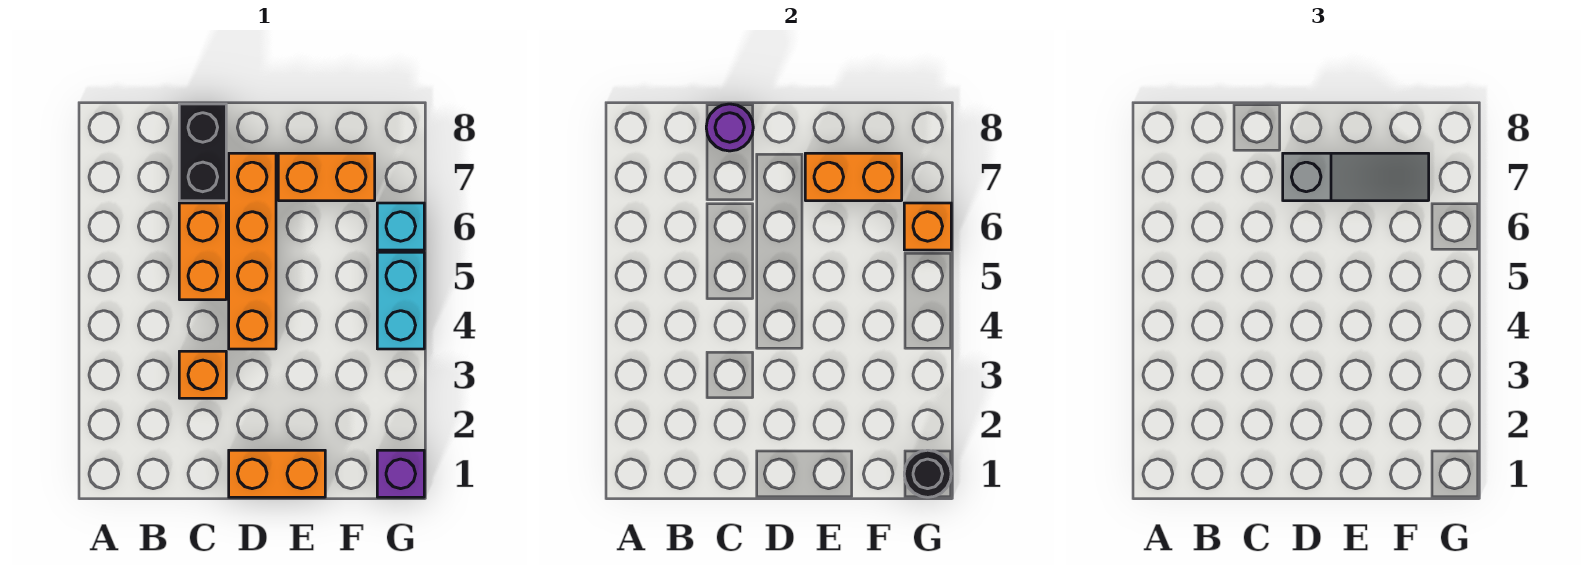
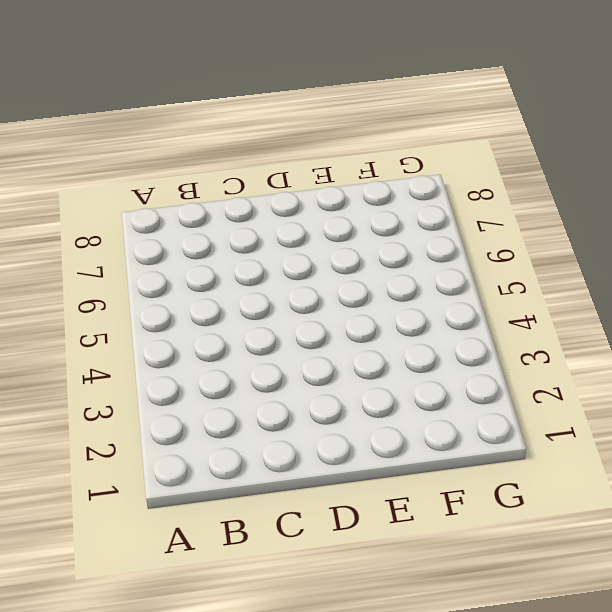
none -> orange brick C3 level 1
none -> orange brick C5:C6 level 1
none -> black brick C7:C8 level 1

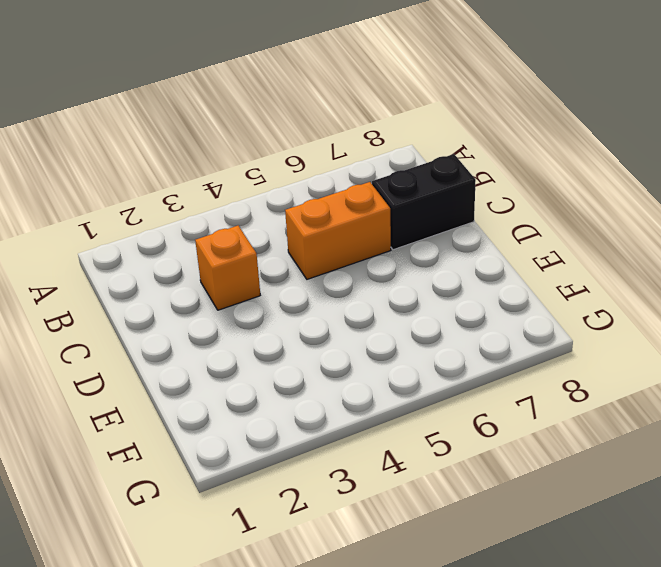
none -> orange brick D1:E1 level 1
none -> orange brick D4:D7 level 1
none -> orange brick E7:F7 level 1

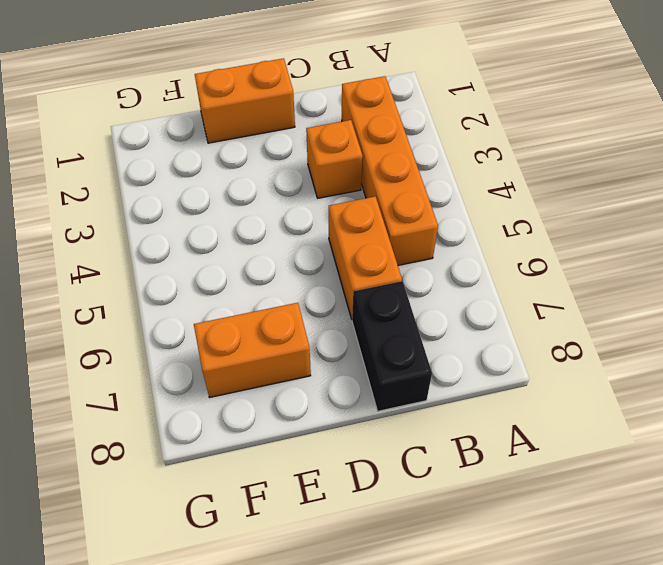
orange brick B2:B5 level 1 -> orange brick D4:D7 level 1
none -> purple brick G1 level 1
none -> cyan brick G4:G5 level 1
none -> cyan brick G6 level 1

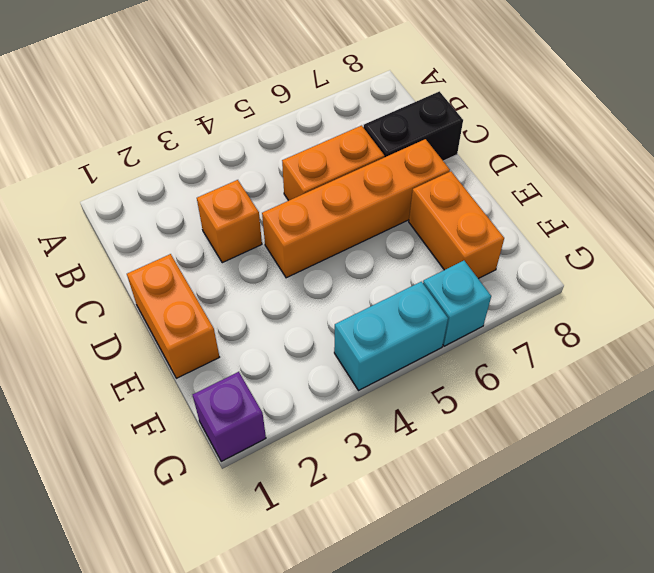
none -> purple round brick C8 level 2
none -> orange brick E7:F7 level 2
none -> black round brick G1 level 2

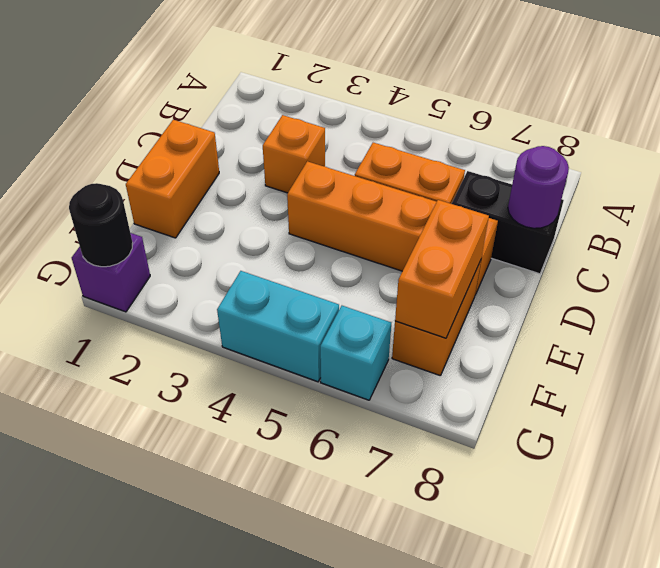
none -> orange brick G6 level 2
none -> grey slope D7:F7 level 3 top D

